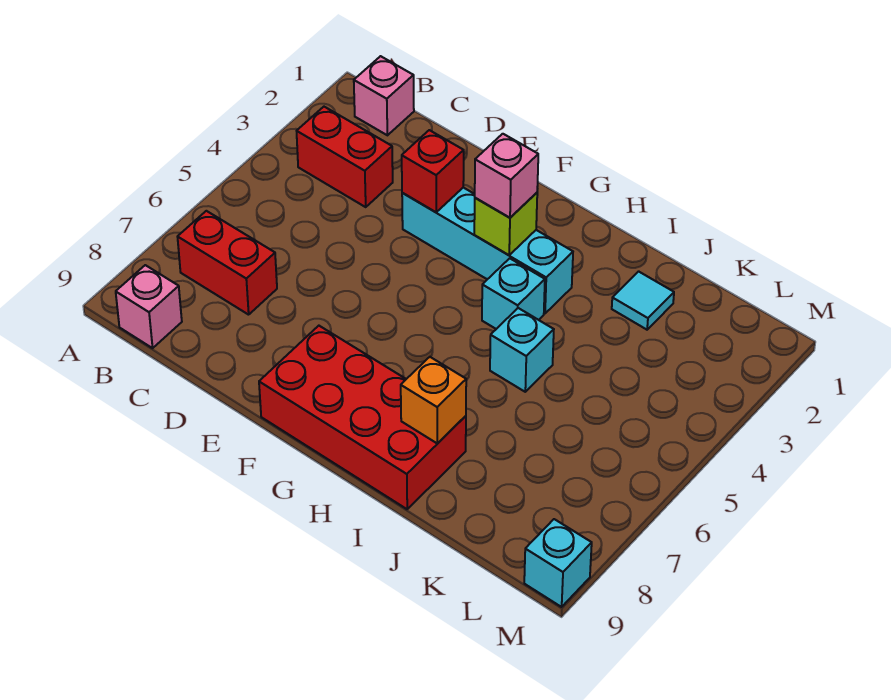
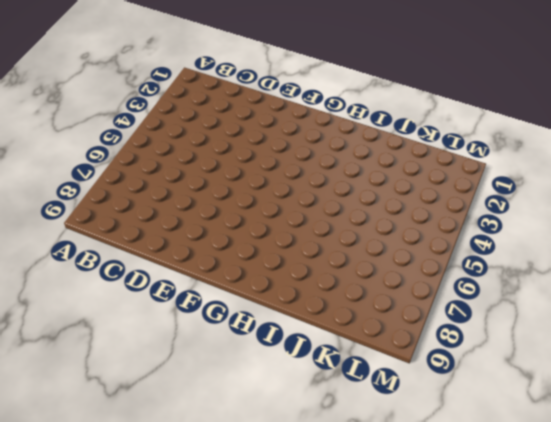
none -> pink brick B1 level 1
none -> red brick B3:C3 level 1
none -> red brick B7:C7 level 1

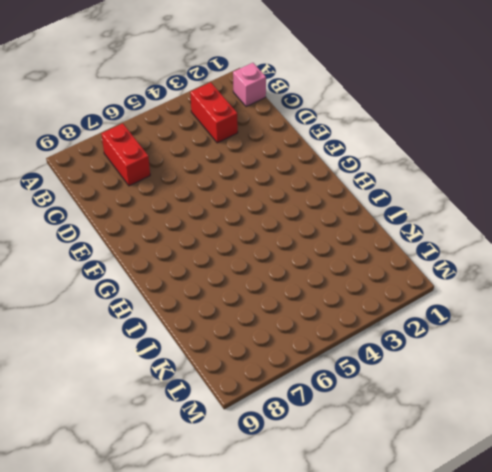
none -> pink brick B9 level 1
none -> cyan brick E3:H3 level 1
none -> red brick F8:I9 level 1

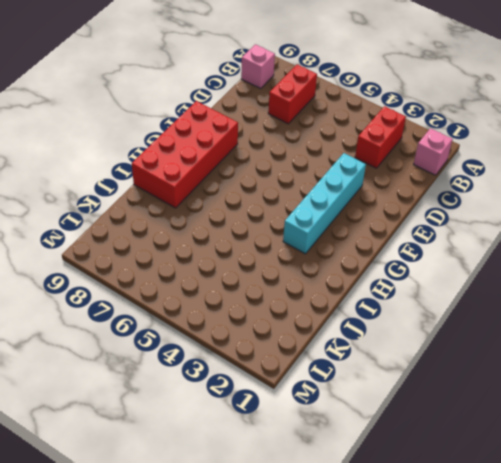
none -> cyan brick H4 level 1
none -> cyan brick I5 level 1
none -> cyan tile J2 level 1

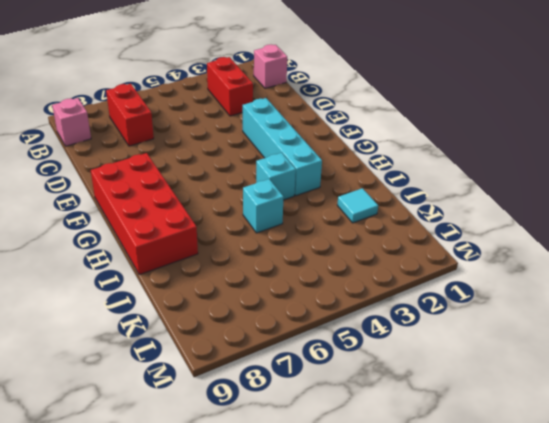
none -> cyan brick M9 level 1
none -> red brick E3 level 2
none -> lime brick G3 level 2

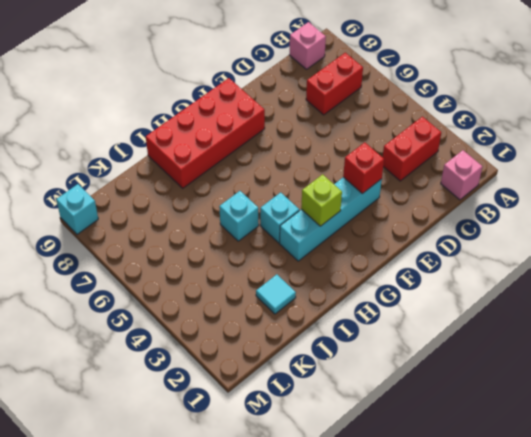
none -> orange brick I8 level 2
none -> pink brick G3 level 3

